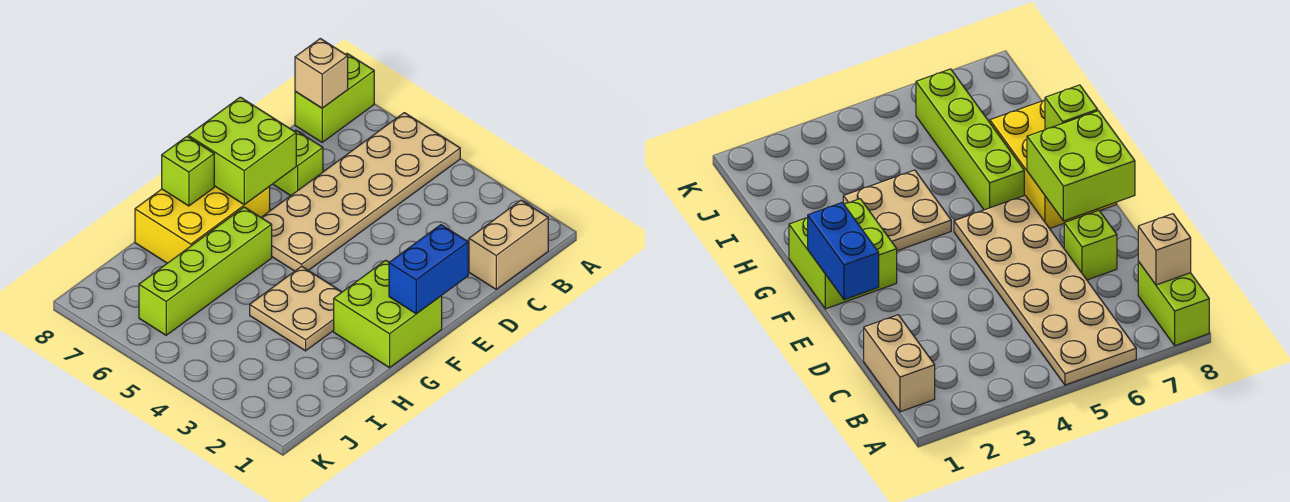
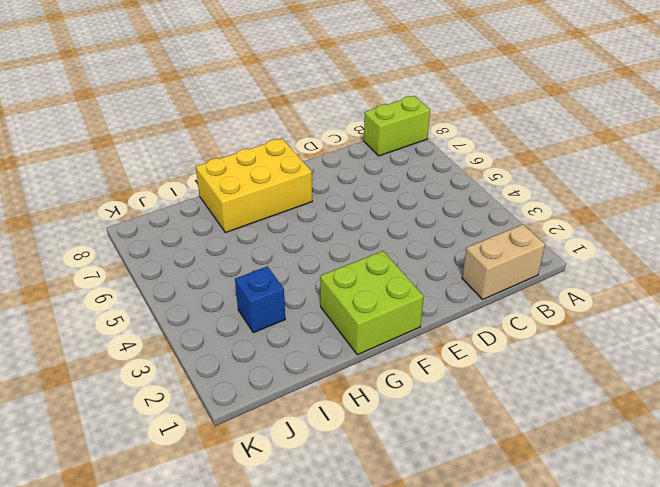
blue brick I3 level 1 -> none
none -> tan plate A5:F6 level 1
none -> lime brick D7 level 1
none -> tan plate G3:H4 level 1

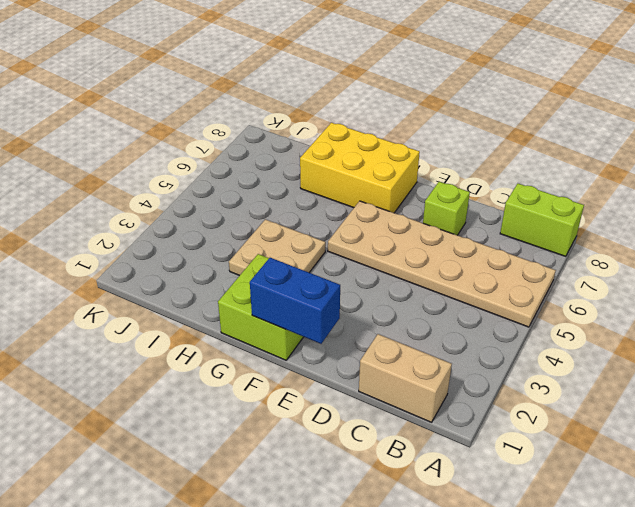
none -> lime brick G6:J6 level 1
none -> tan brick B8 level 2
none -> lime brick E7:F8 level 2

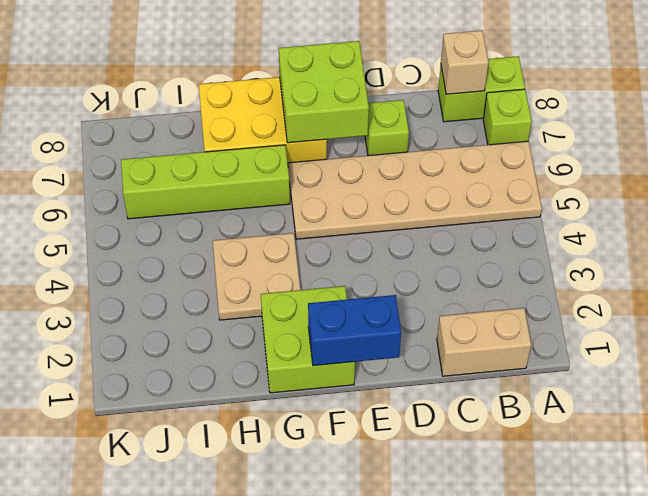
lime brick A7 level 1 -> lime brick G8 level 2

